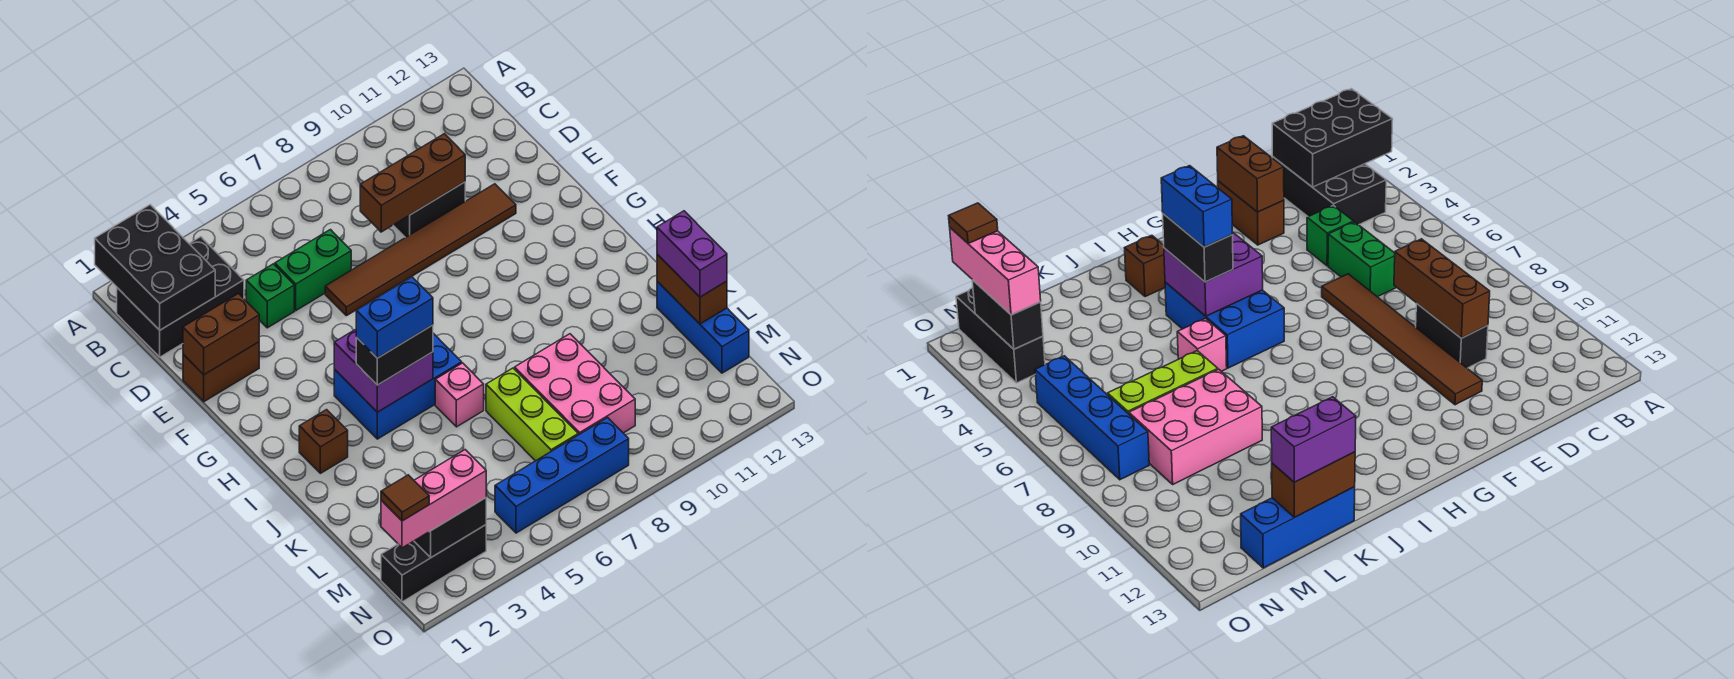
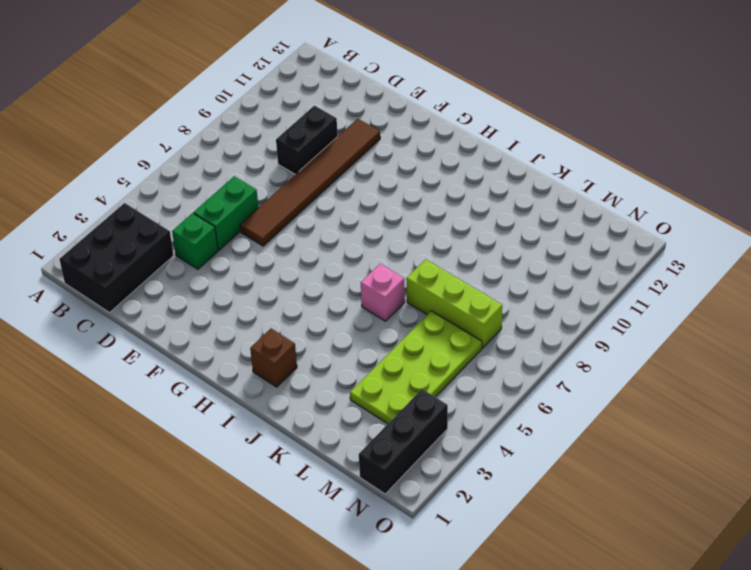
lime plate L3:M6 level 1 -> none
none -> brown brick E1:E2 level 1
none -> blue brick H4:I6 level 1
none -> pink brick K8:M9 level 1

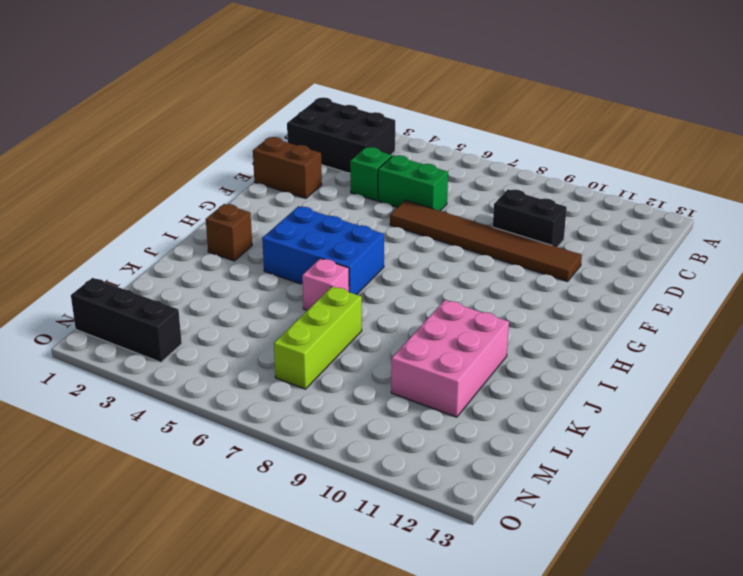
pink brick J10:L11 level 1 -> pink brick K8:M9 level 1
none -> blue brick K13:M13 level 1
none -> blue brick N5:N8 level 1
none -> black brick A1:C2 level 2

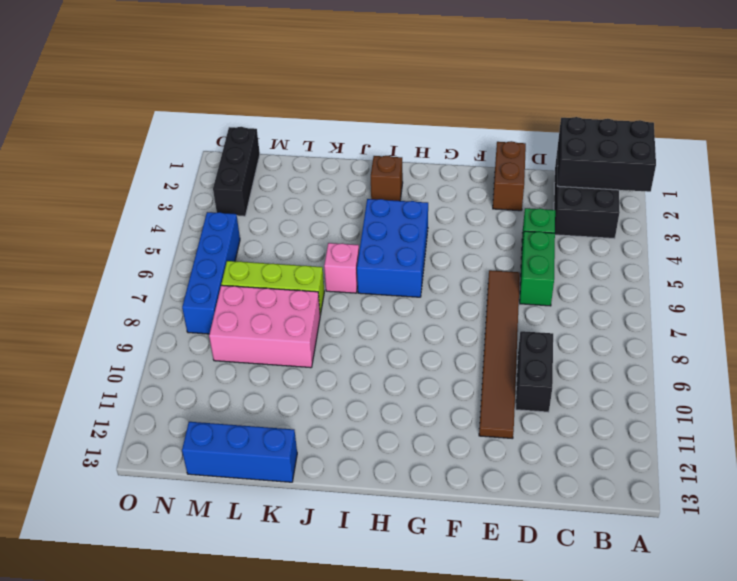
none -> brown brick D8:D10 level 2
none -> brown brick E1:E2 level 2
none -> purple brick H4:I5 level 2

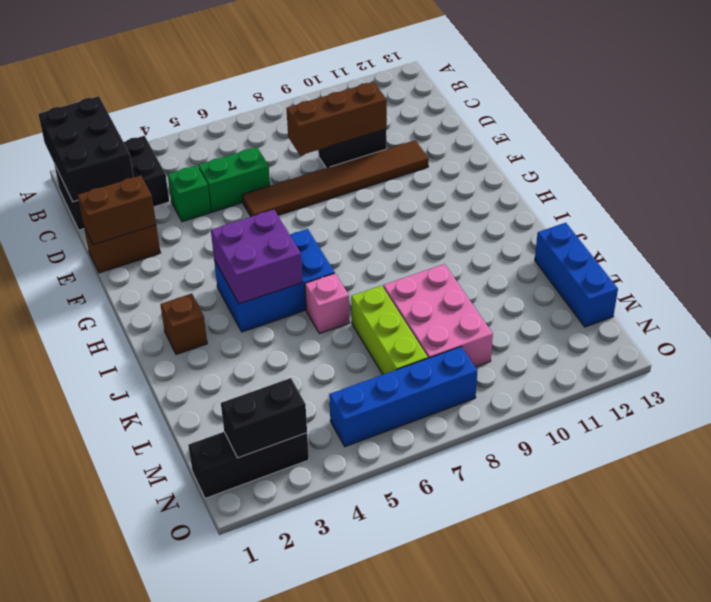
none -> brown brick K13:L13 level 2
none -> black brick I4:I5 level 3
none -> purple brick K13:L13 level 3

